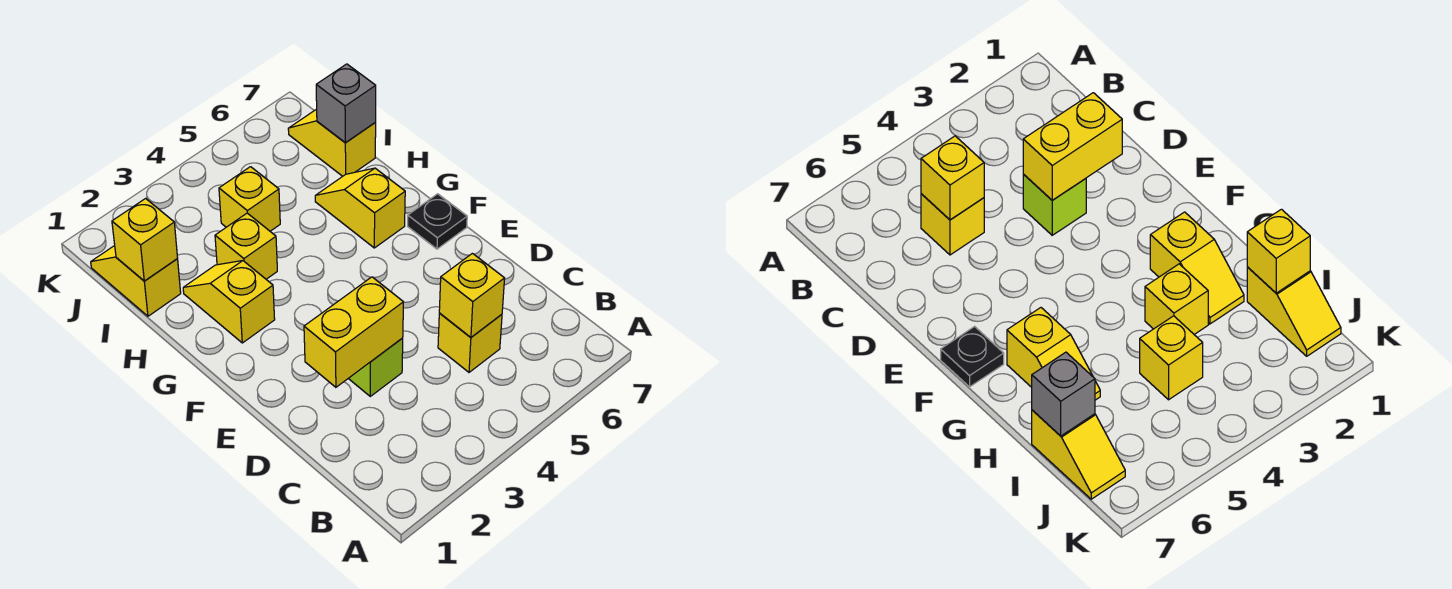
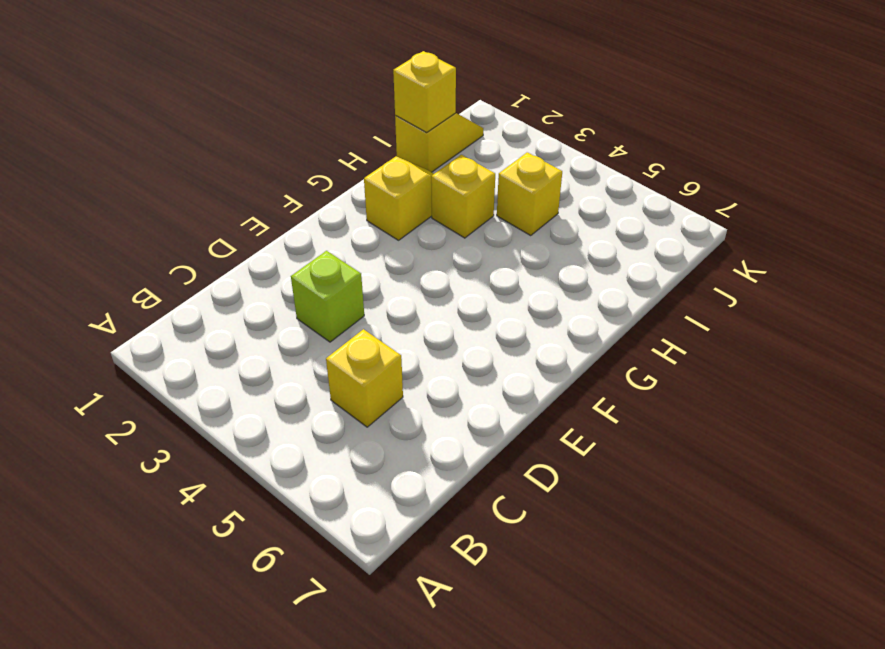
none -> black plate F7 level 1
none -> yellow slope G6:H6 level 1 top G
none -> yellow slope I7:J7 level 1 top I

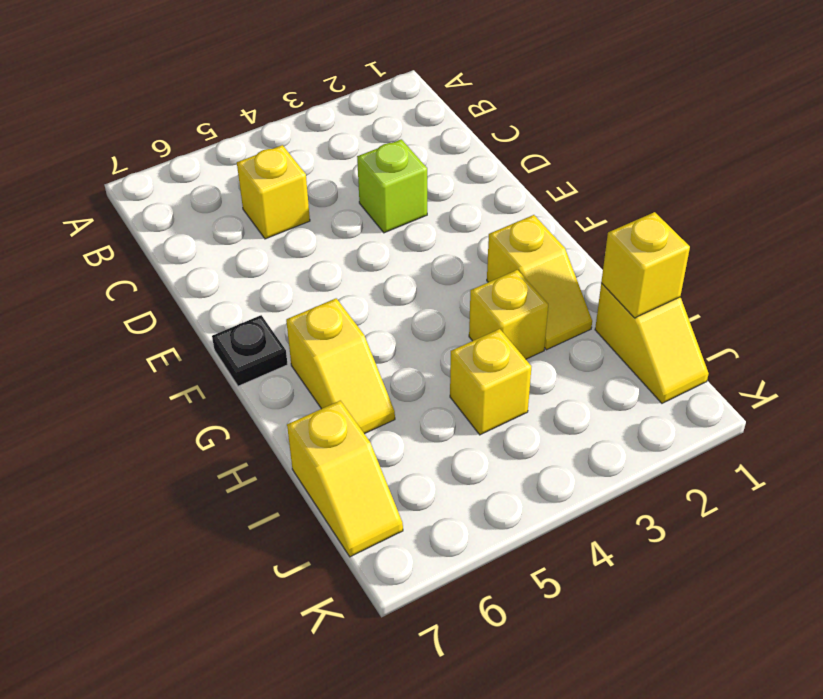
none -> yellow brick C5 level 2
none -> yellow brick D2:D3 level 2
none -> grey brick I7 level 2

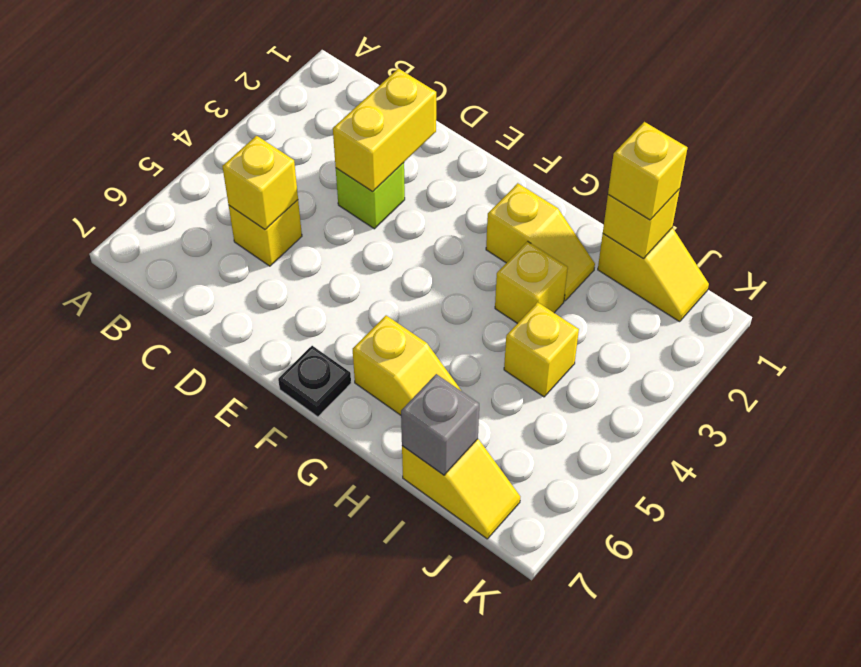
yellow brick I1 level 3 -> none

